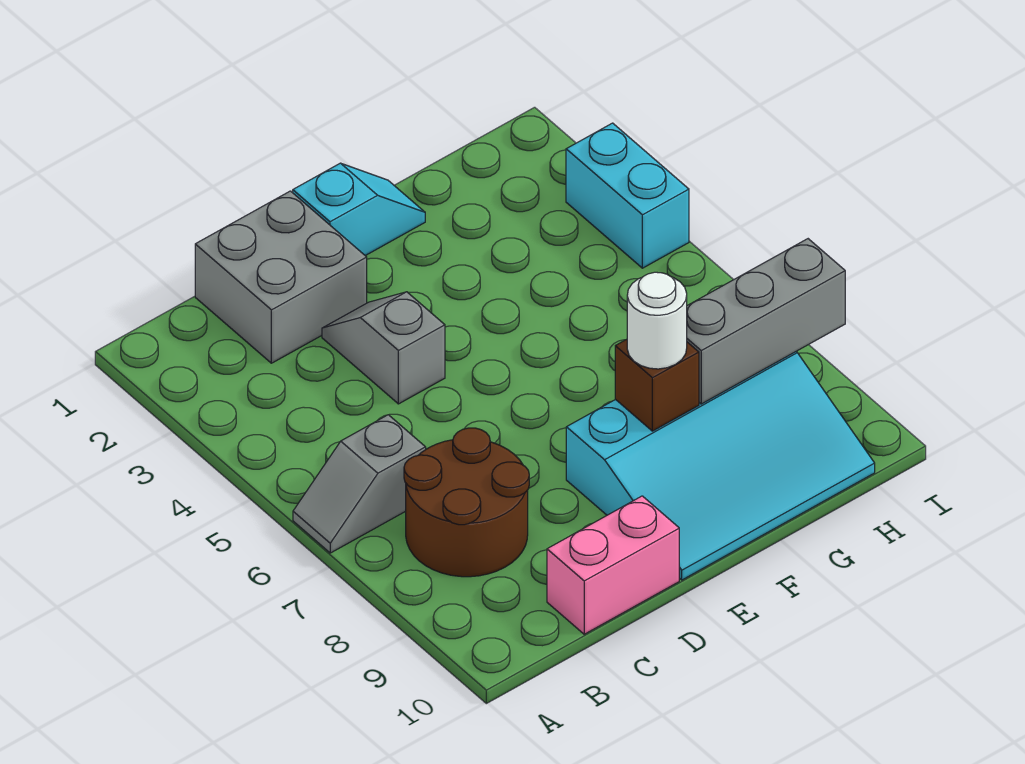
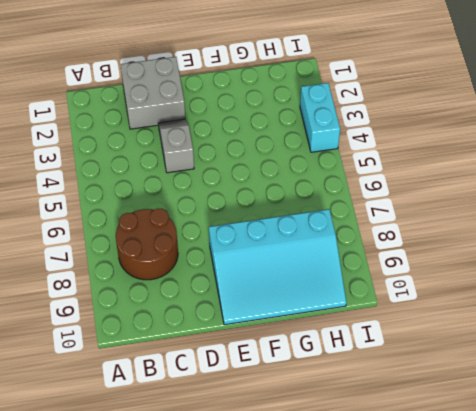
none -> grey slope A6:B6 level 1 top B
none -> pink brick C10:D10 level 1

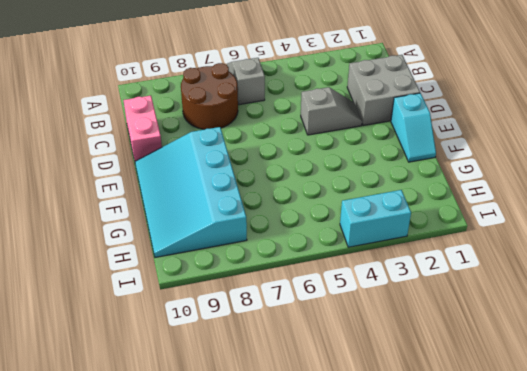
none -> brown brick F8 level 2
none -> grey brick G8:I8 level 2

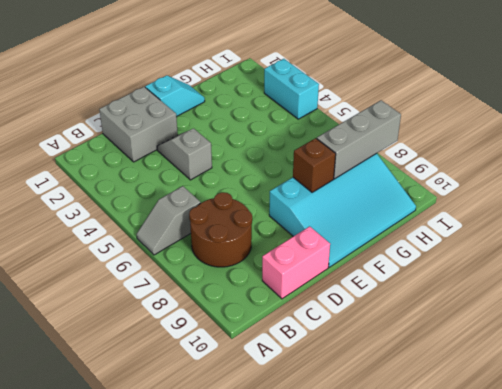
none -> white round brick F8 level 3

